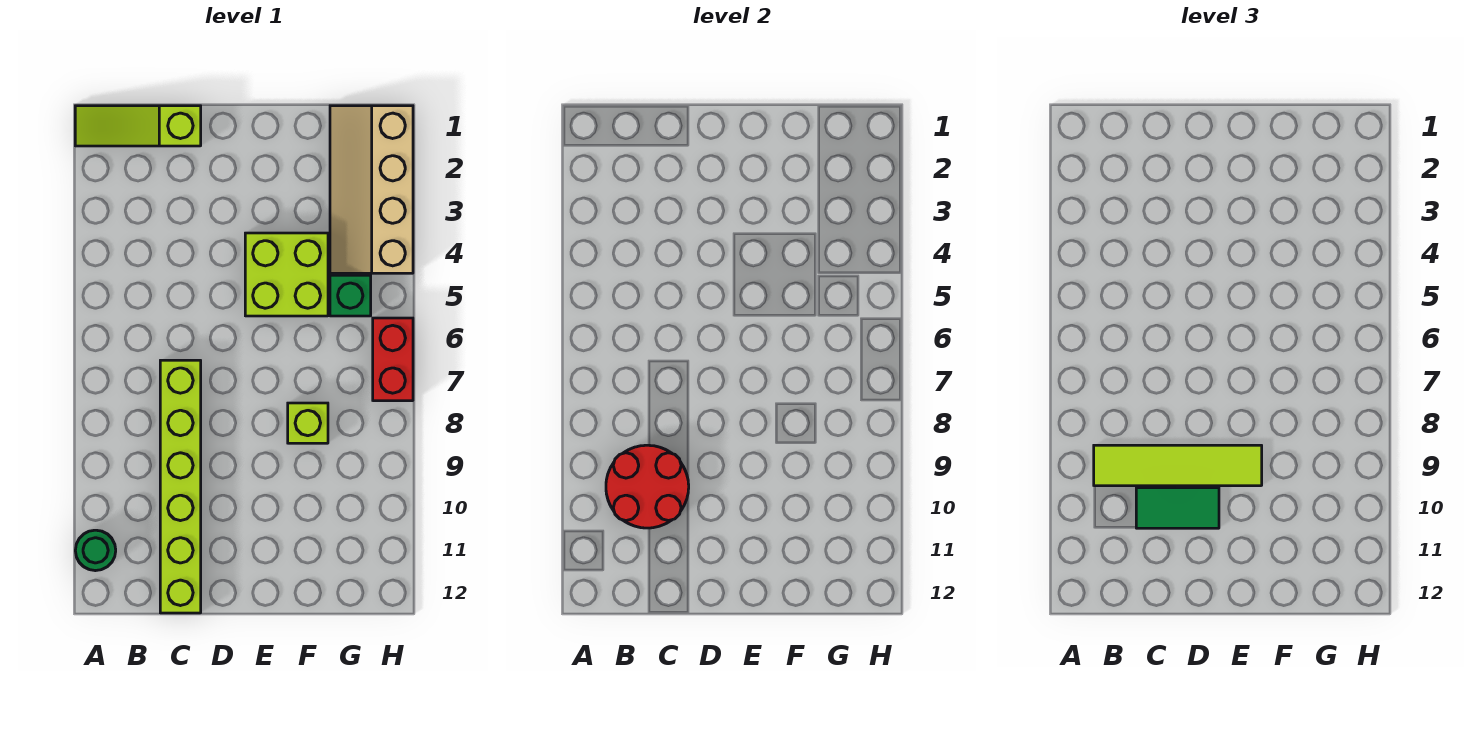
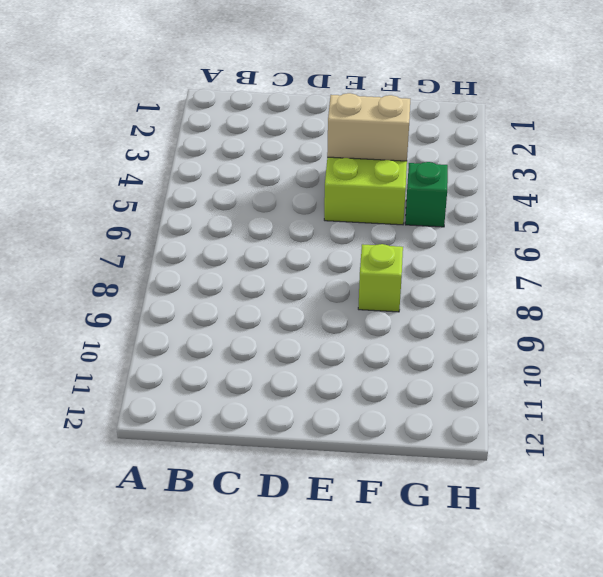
tan brick E4:F4 level 2 -> none
none -> lime slope A1:C1 level 1 top C
none -> green round brick A11 level 1

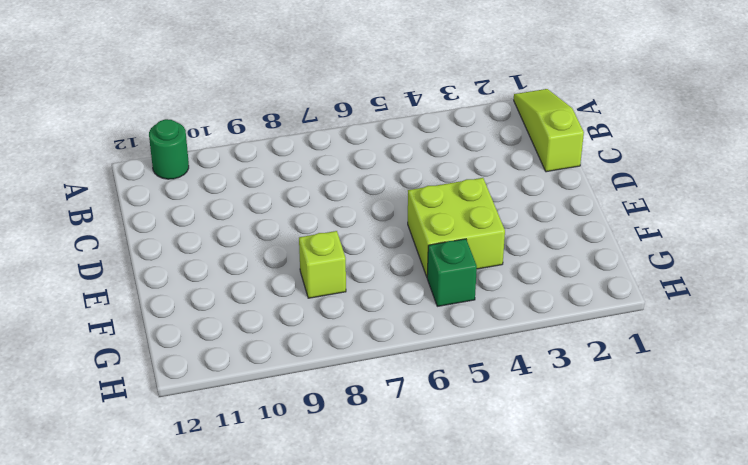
none -> lime brick C7:C12 level 1
none -> tan slope G1:H4 level 1 top H

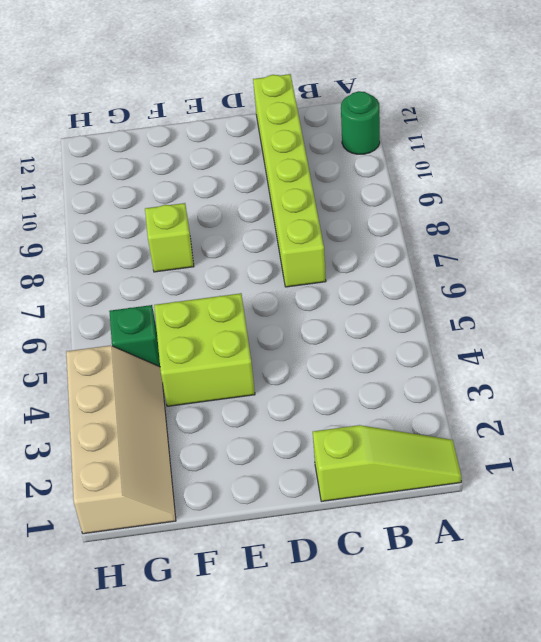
none -> red brick H6:H7 level 1
none -> red round brick B9:C10 level 2

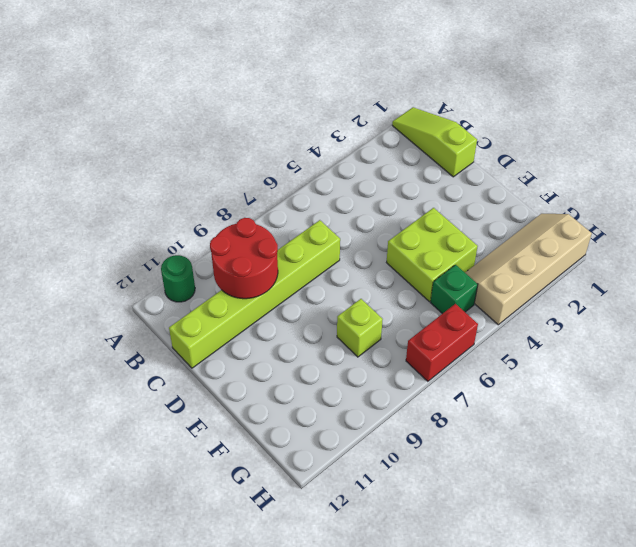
none -> lime tile B9:E9 level 3
none -> green tile C10:D10 level 3

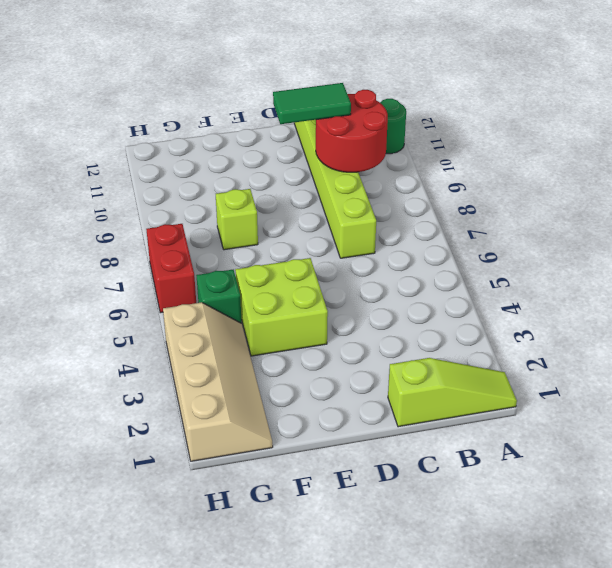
none -> lime tile B9:E9 level 3

